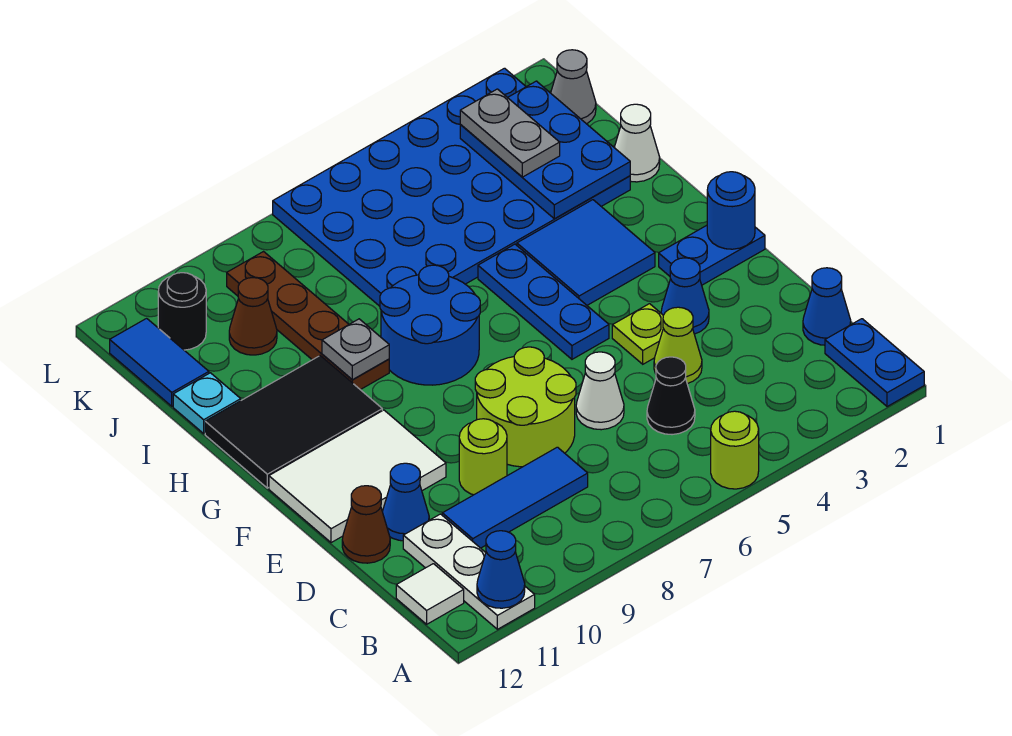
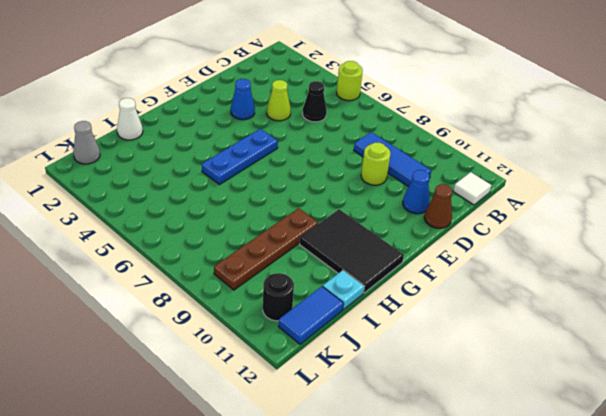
none -> blue plate A1:B1 level 1
none -> white plate A11:C11 level 1
none -> blue cone C1 level 1
none -> white cone D6 level 1

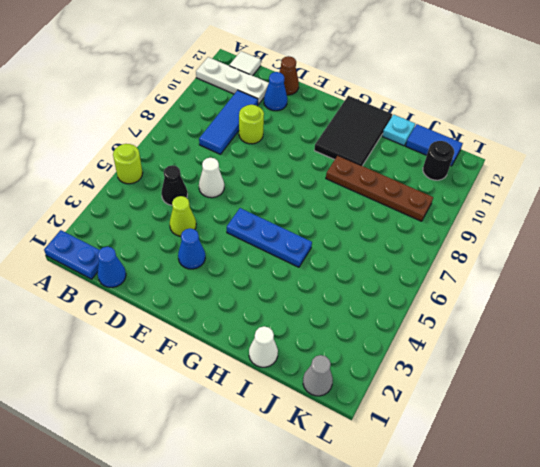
none -> lime round brick D7:E8 level 1
none -> lime plate E4 level 1
none -> white tile E10:F12 level 1
none -> blue plate F1:F2 level 1

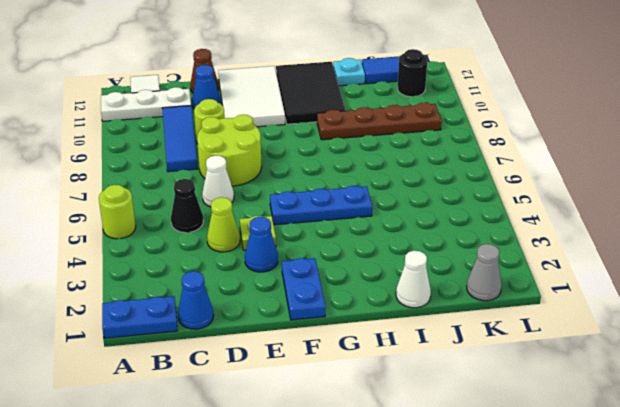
none -> blue tile G3:H4 level 1
none -> blue round brick G7:H8 level 1
none -> blue plate I2:L7 level 1
none -> brown cone J10 level 1

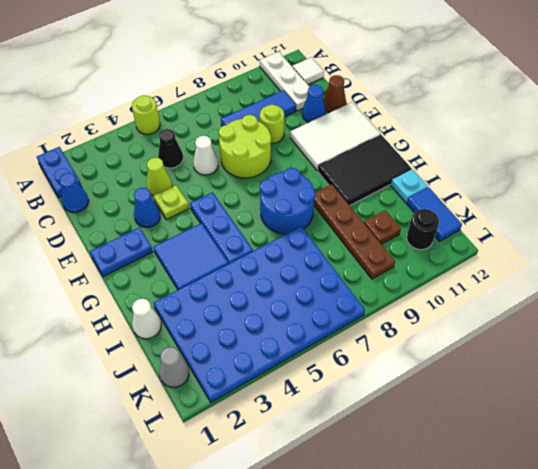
brown plate J10 level 1 -> brown cone J10 level 1
none -> blue cone A11 level 2
none -> blue round brick F1 level 2
none -> grey plate H9 level 2
none -> blue plate I2:K3 level 2

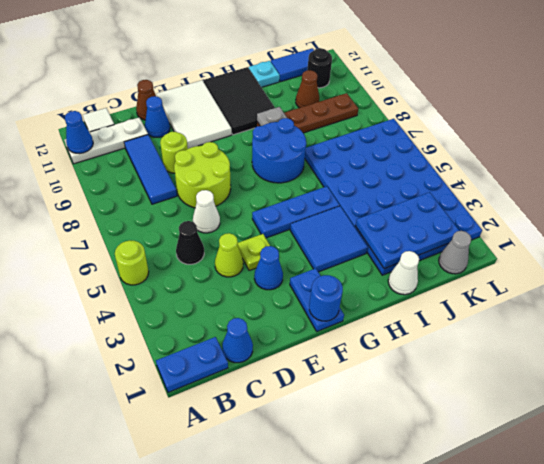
none -> grey plate J3:K3 level 3

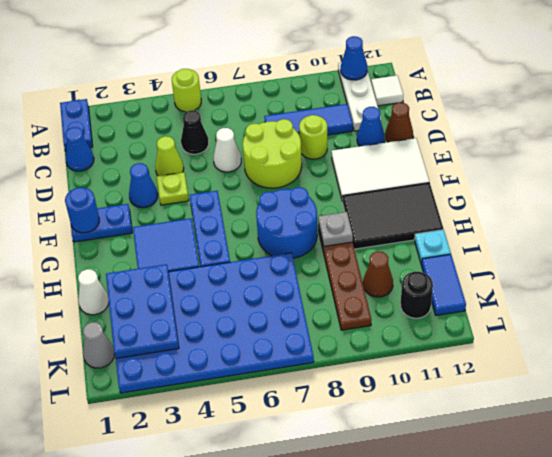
none -> grey plate J3:K3 level 3

